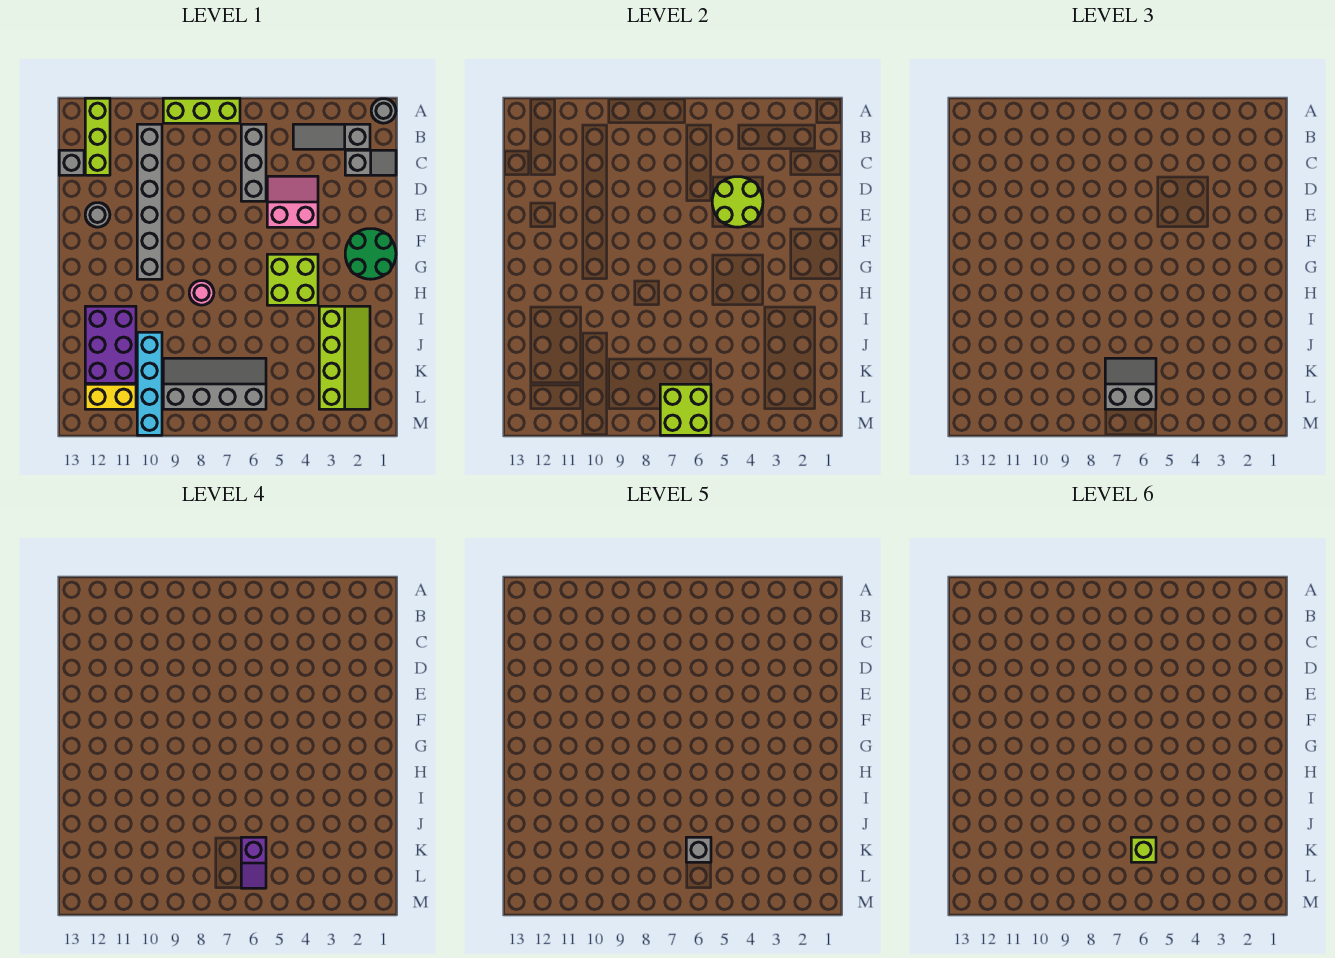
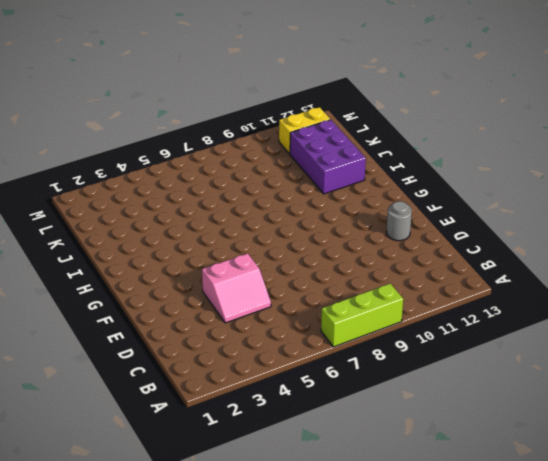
none -> grey round brick A1 level 1
none -> lime brick A12:C12 level 1
none -> grey slope B2:B4 level 1 top 2

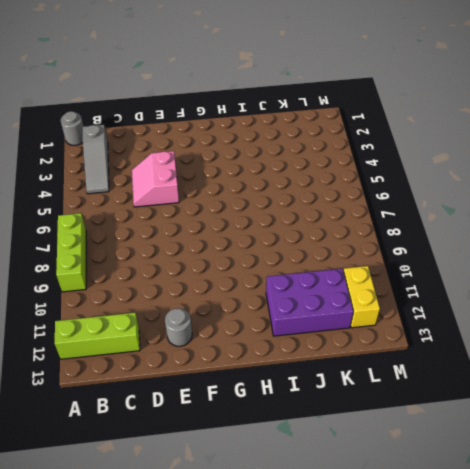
none -> grey brick B6:D6 level 1
none -> grey brick B10:G10 level 1
none -> grey slope C1:C2 level 1 top 2

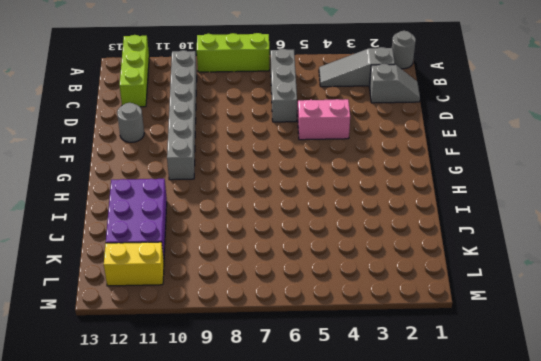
none -> grey brick C13 level 1
none -> green round brick F1:G2 level 1
none -> lime brick G4:H5 level 1

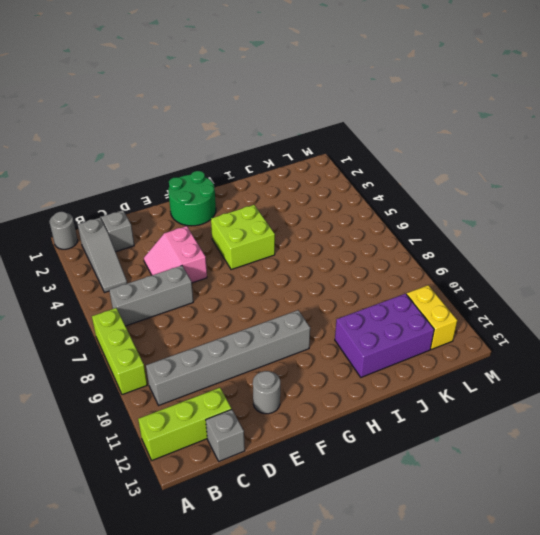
none -> pink round brick H8 level 1
none -> lime slope I2:L3 level 1 top 3
none -> cyan brick J10:M10 level 1

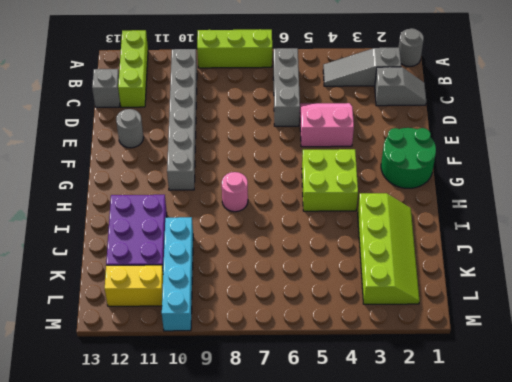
none -> grey slope K6:L9 level 1 top L
none -> lime round brick D4:E5 level 2
none -> lime brick L6:M7 level 2

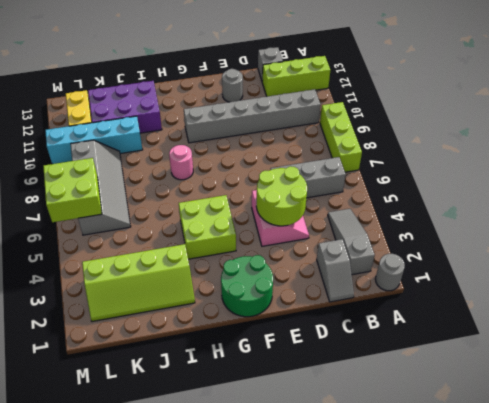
none -> grey slope K6:L7 level 3 top L
none -> purple slope K6:L6 level 4 top K
none -> grey brick K6 level 5

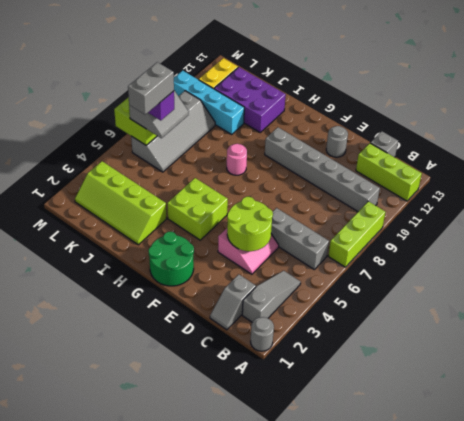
grey brick K5:K6 level 5 -> grey brick K6 level 5
none -> lime brick K6 level 6

